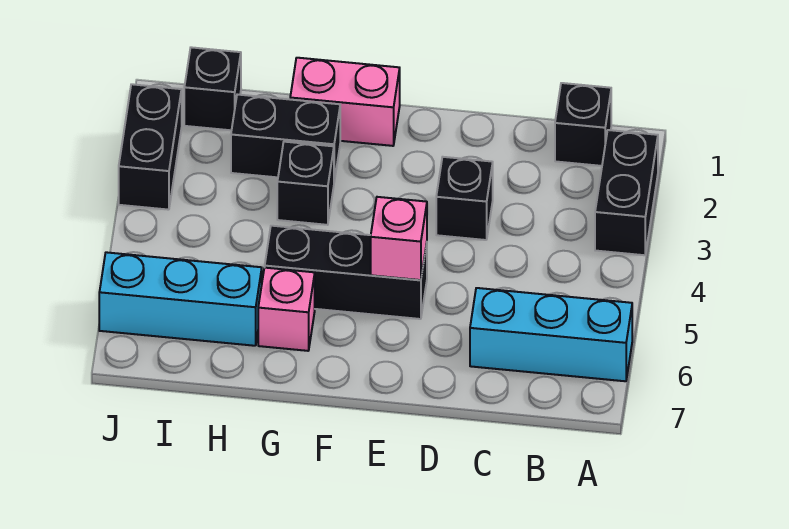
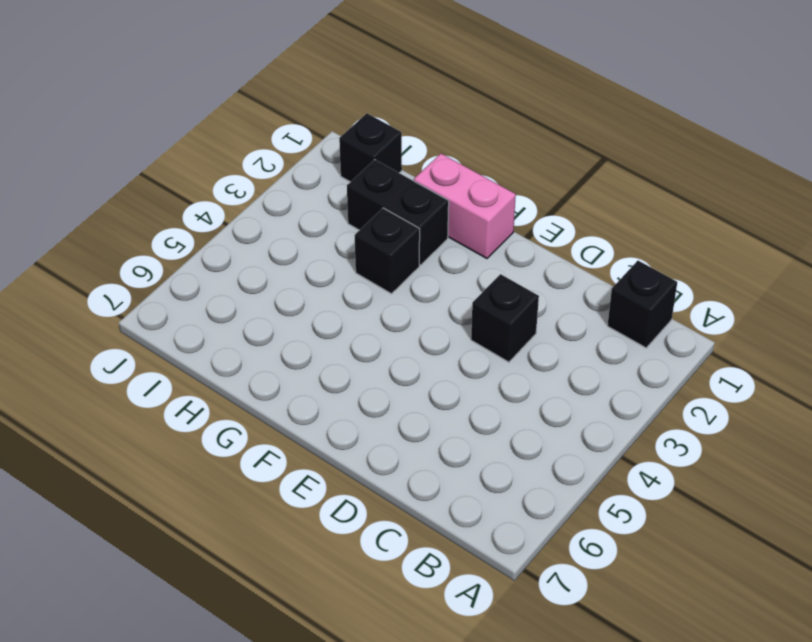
none -> black brick A2:A3 level 1
none -> cyan brick A6:C6 level 1
none -> black brick E5:G5 level 1

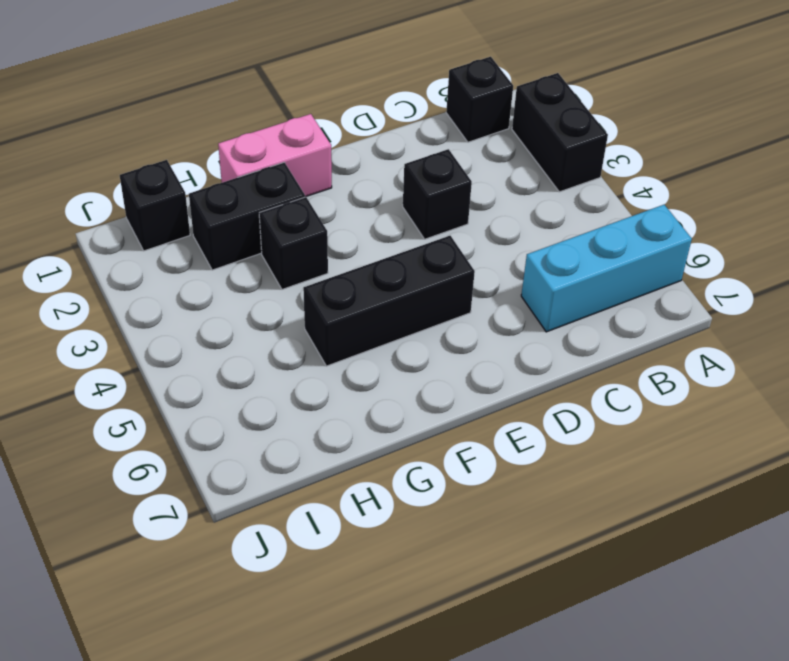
none -> pink brick G6 level 1
none -> cyan brick H6:J6 level 1
none -> black brick J2:J3 level 1

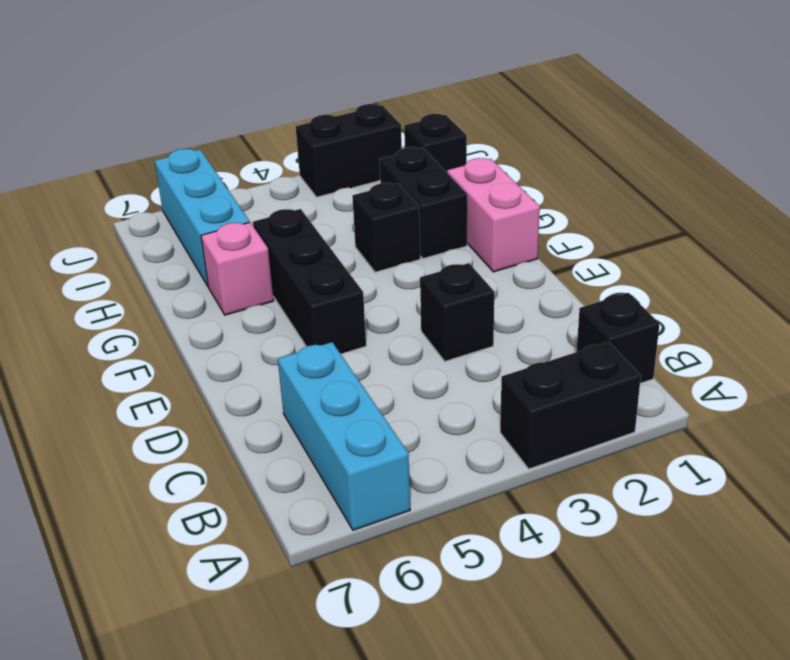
none -> pink brick E5 level 2

